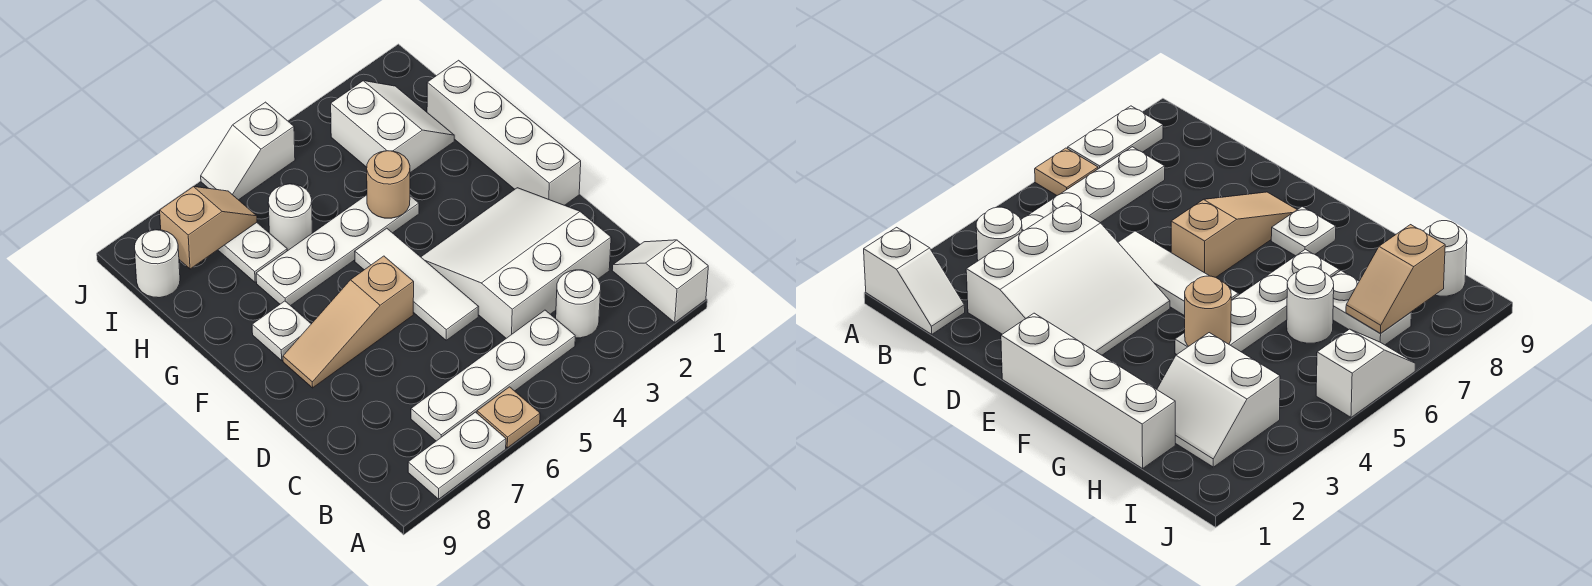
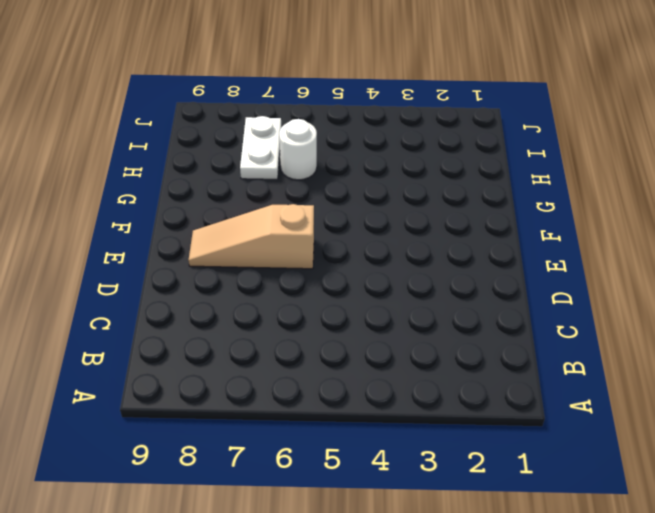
none -> white slope A1:B1 level 1 top A
none -> tan plate A6 level 1
none -> white plate A7:A8 level 1

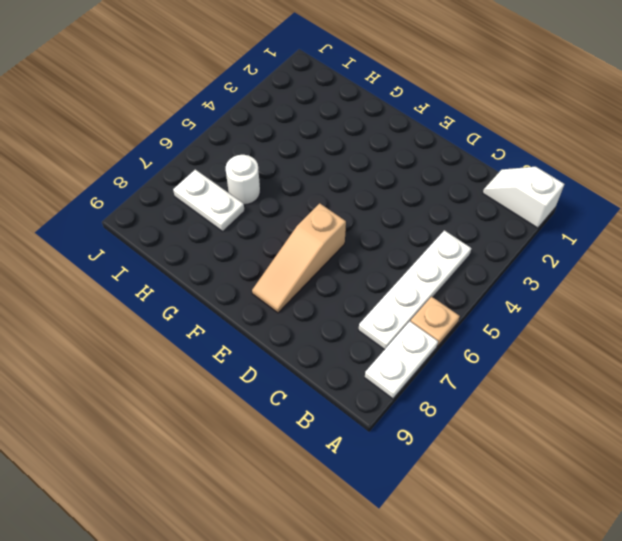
none -> white round brick B3 level 1
none -> white slope C2:E4 level 1 top C
none -> white tile D5:F5 level 1

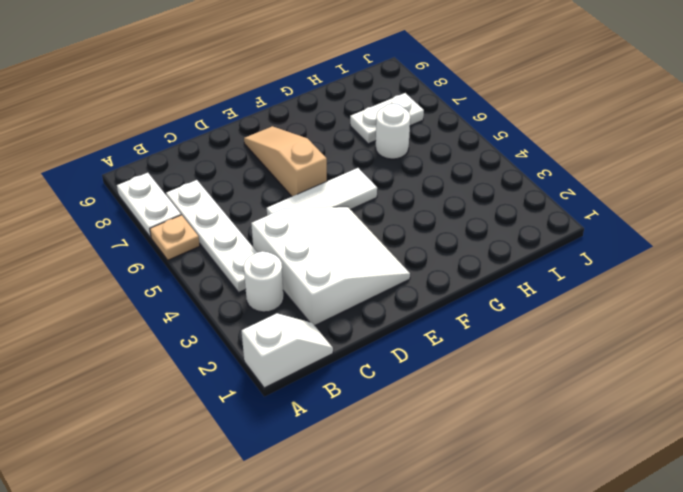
none -> white brick E1:H1 level 1
none -> white plate F8 level 1
none -> white plate G4:G7 level 1

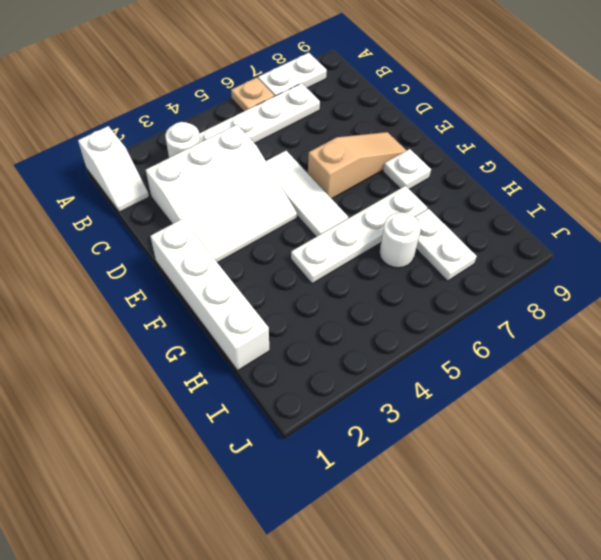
none -> white slope H2:I3 level 1 top 3
none -> white round brick I9 level 1
none -> white slope J5:J6 level 1 top 5

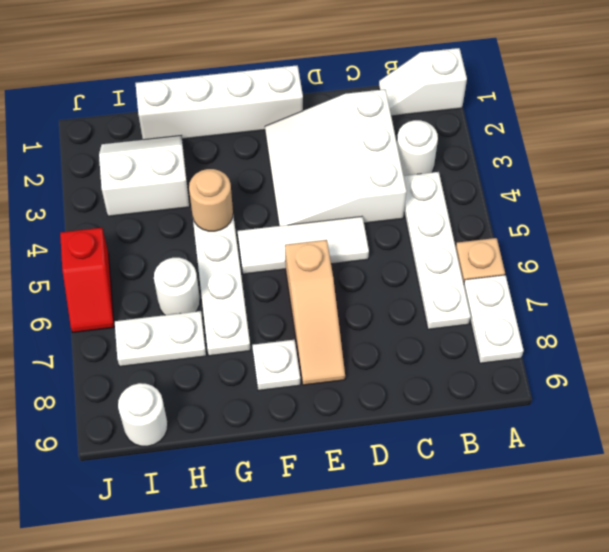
red slope J5:J6 level 1 top 5 -> white slope J5:J6 level 1 top 5
none -> tan slope I7:I8 level 2 top 8

